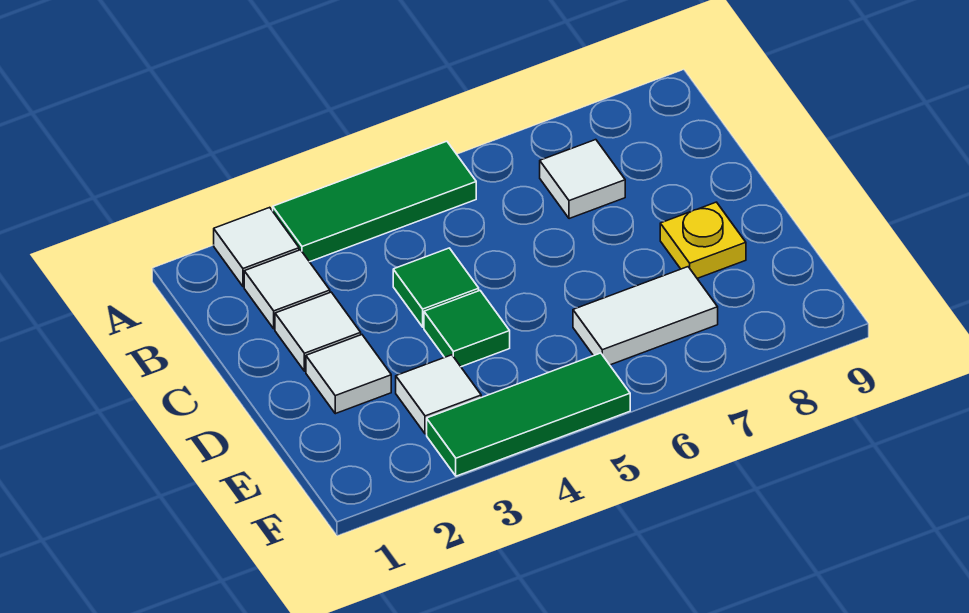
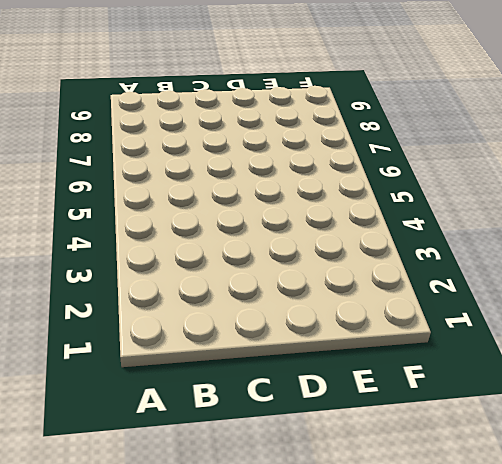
none -> white tile A2 level 1
none -> green tile A3:A5 level 1
none -> white tile B2 level 1

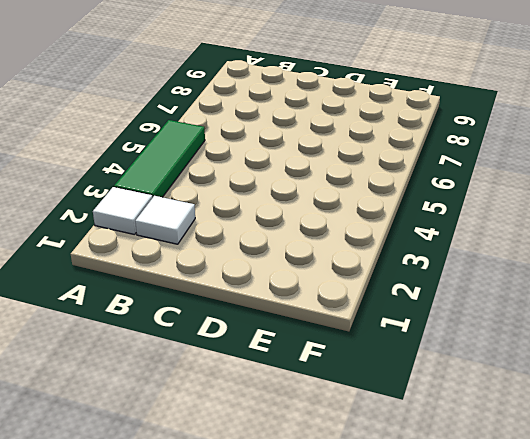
none -> white tile B7 level 1
none -> white tile C2 level 1
none -> green tile C4 level 1

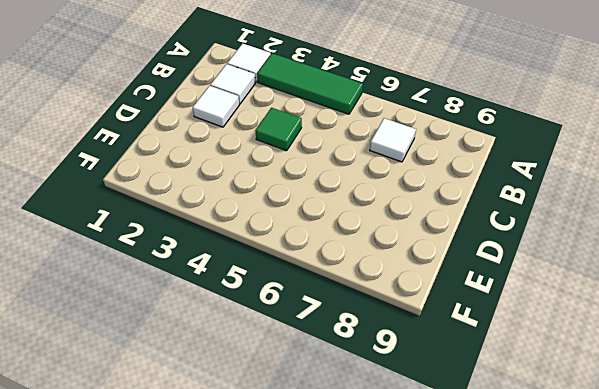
none -> white tile D2 level 1
none -> green tile D4 level 1
none -> yellow plate D8 level 1

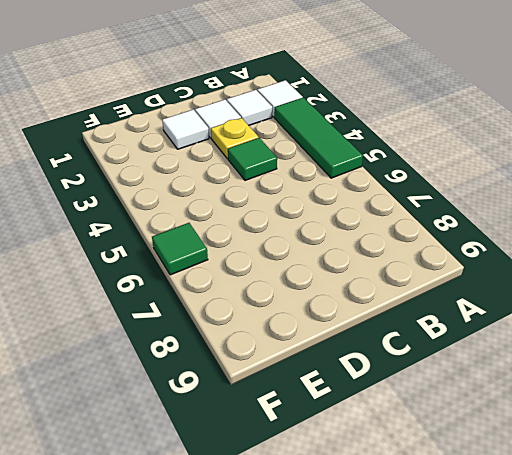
yellow plate C3 level 1 -> yellow plate D8 level 1
green tile F6 level 1 -> green tile D4 level 1
none -> white tile B7 level 1
none -> white tile E3 level 1
none -> white tile E6:E7 level 1

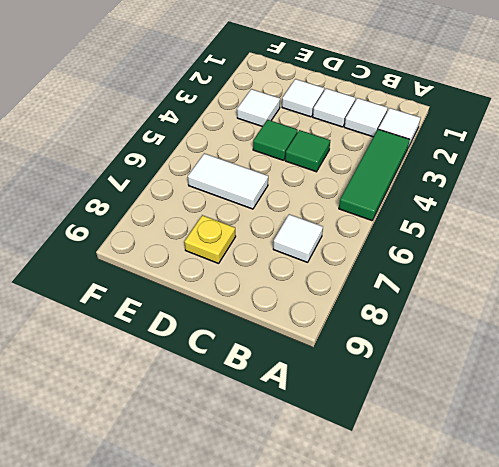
white tile D6:E6 level 1 -> white tile E6:E7 level 1
none -> green tile F3:F5 level 1

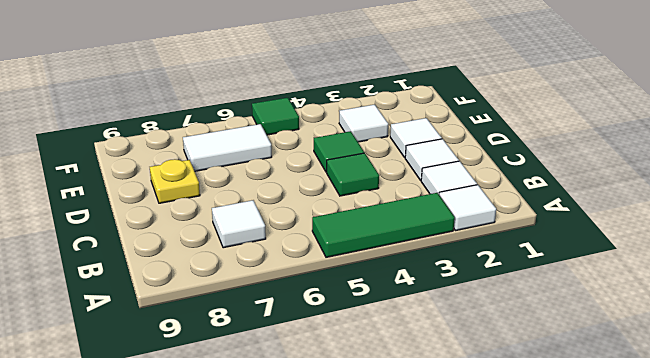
green tile F5 level 1 -> green tile F3:F5 level 1

